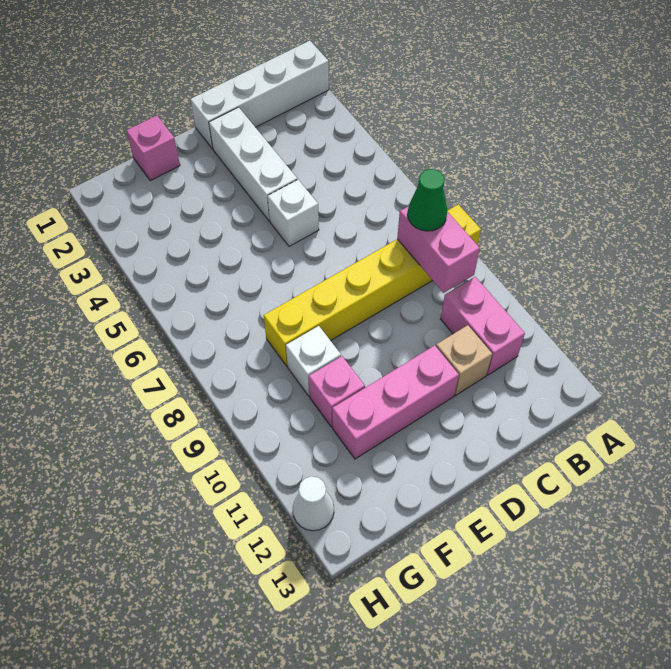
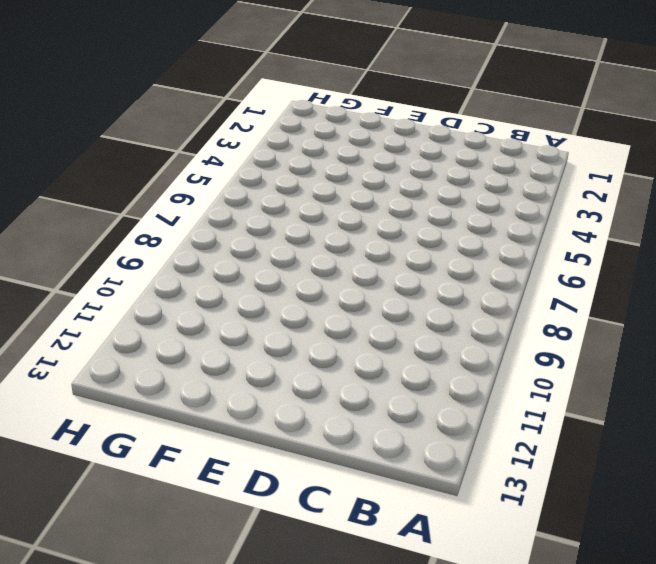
none -> white brick A1:D1 level 1
none -> yellow brick A8:F8 level 1
none -> pink brick B10:B11 level 1

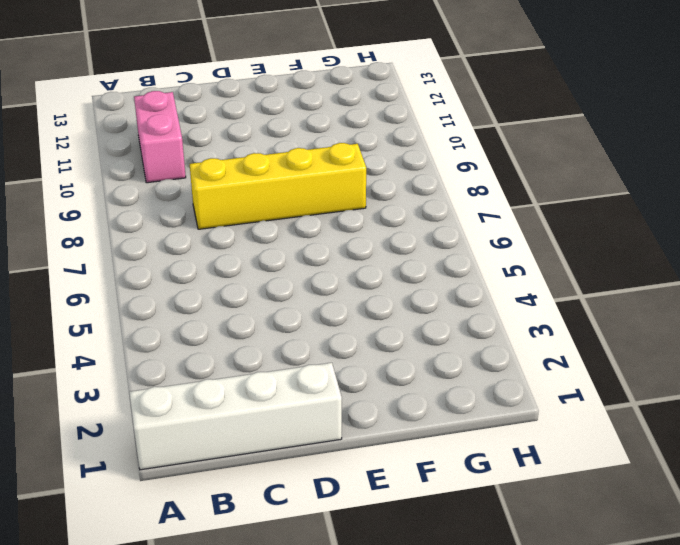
yellow brick C8:F8 level 1 -> yellow brick A8:F8 level 1
none -> tan brick C11 level 1
none -> white brick D2:D4 level 1
none -> white brick D5 level 1

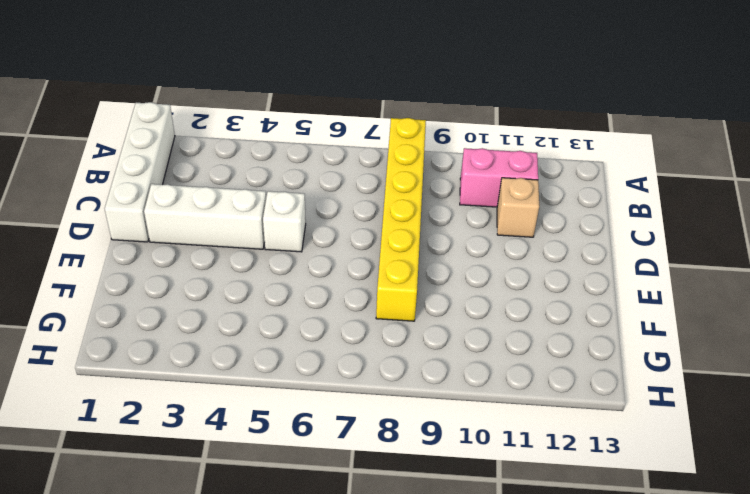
none -> pink brick D11:F11 level 1
none -> pink brick F1 level 1
none -> white brick F9 level 1

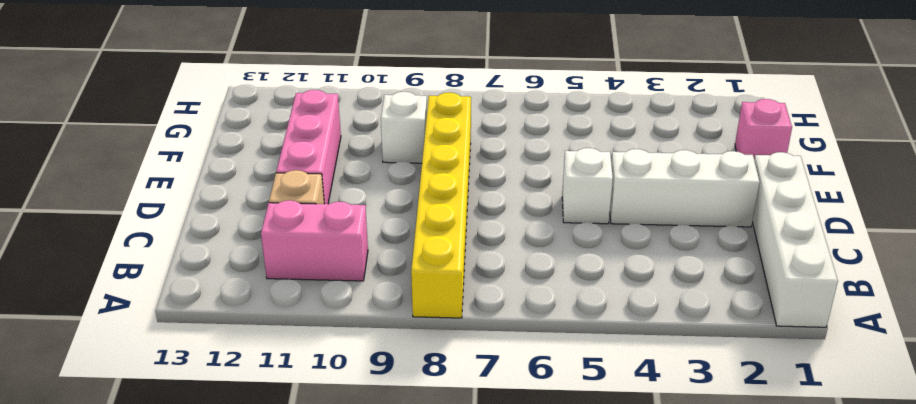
none -> pink brick F10 level 1
none -> white cone H12 level 1
none -> pink brick B8:B9 level 2

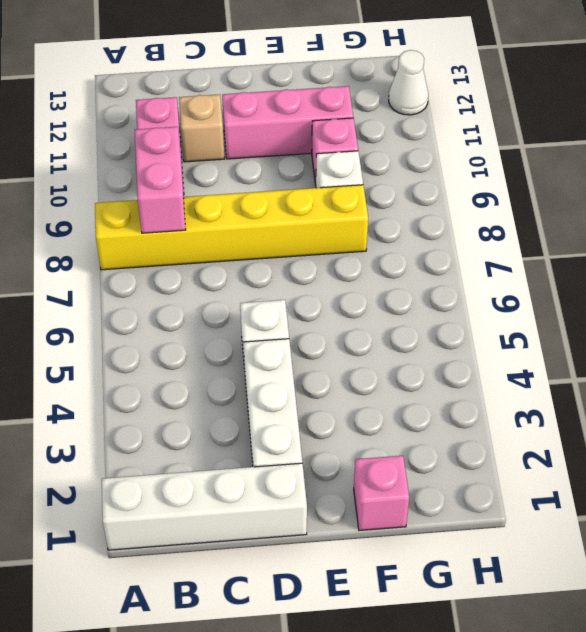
none -> green cone B8 level 3

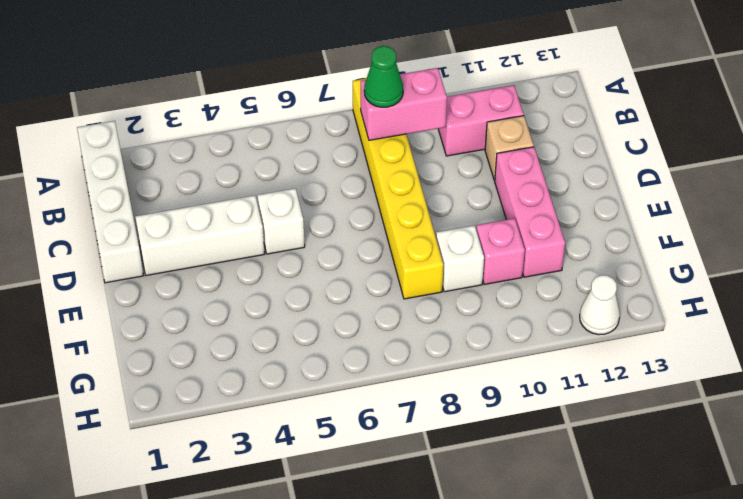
none -> pink brick F1 level 1

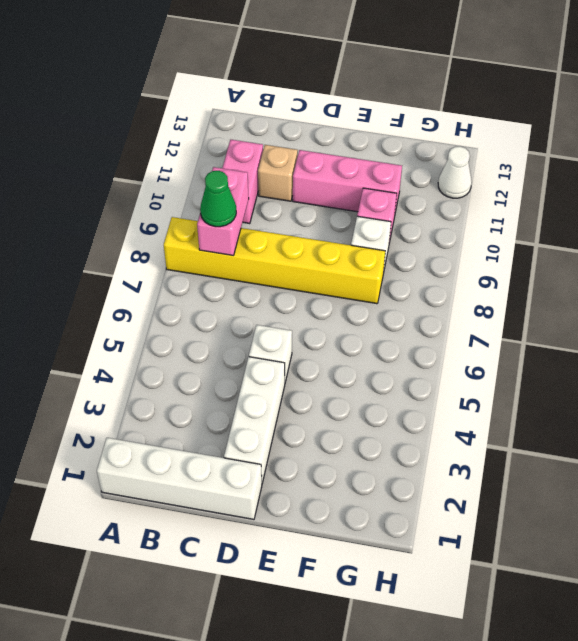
none -> pink brick F1 level 1

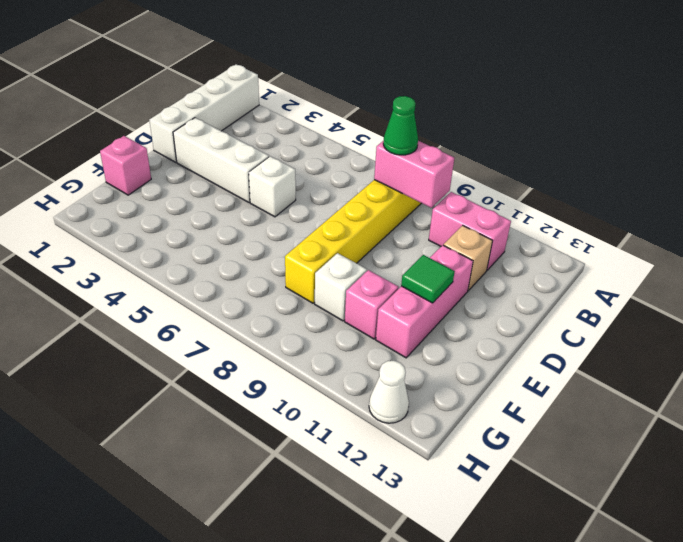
green tile E11 level 2 -> none

